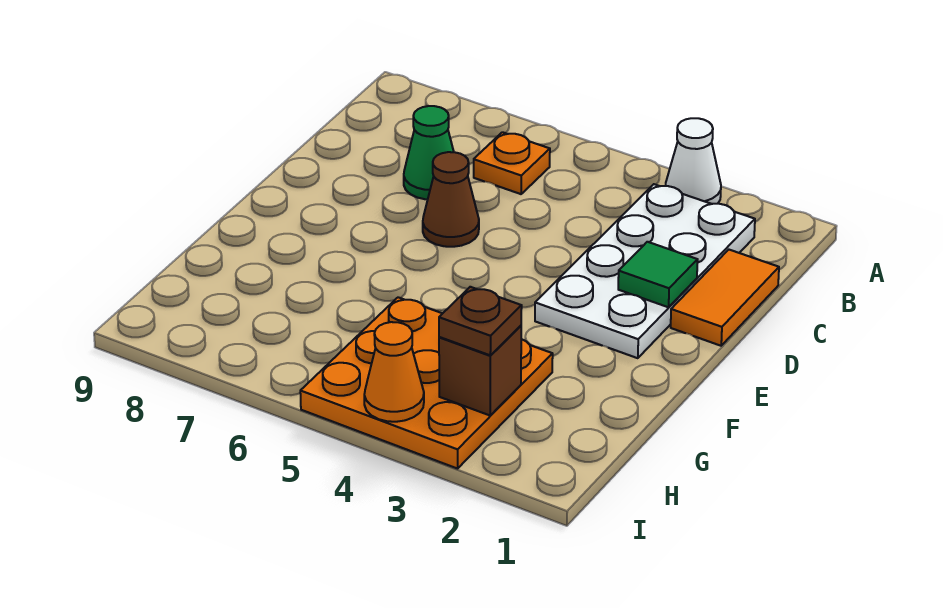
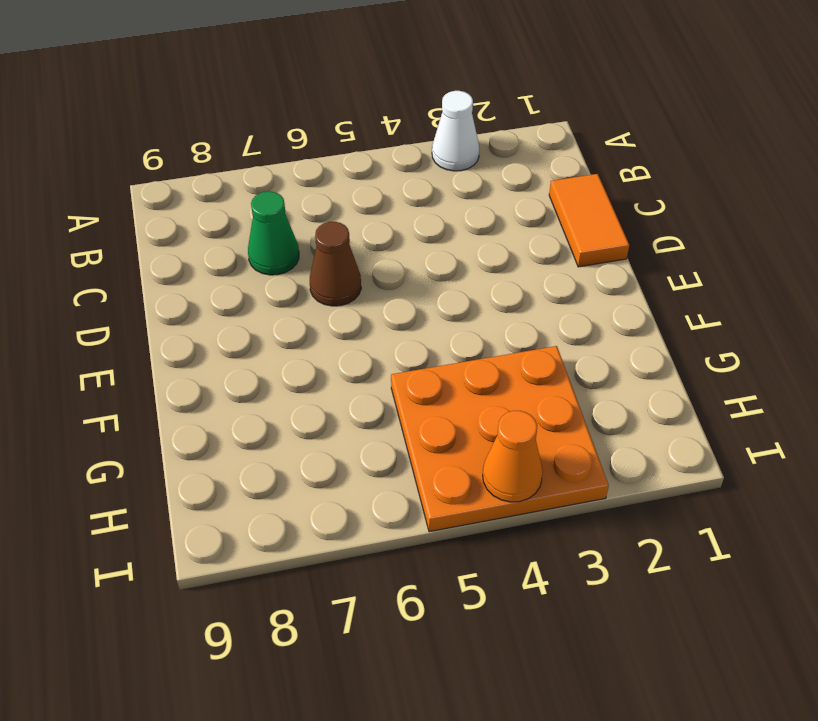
none -> white plate B2:E3 level 1
none -> orange plate B6 level 1

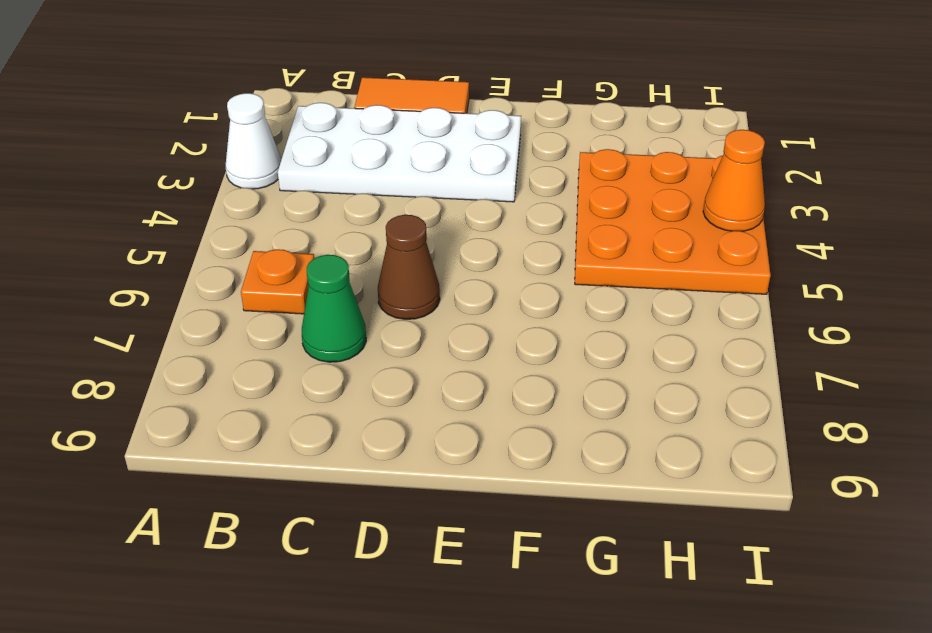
none -> green tile D2 level 2
none -> brown brick H3 level 2

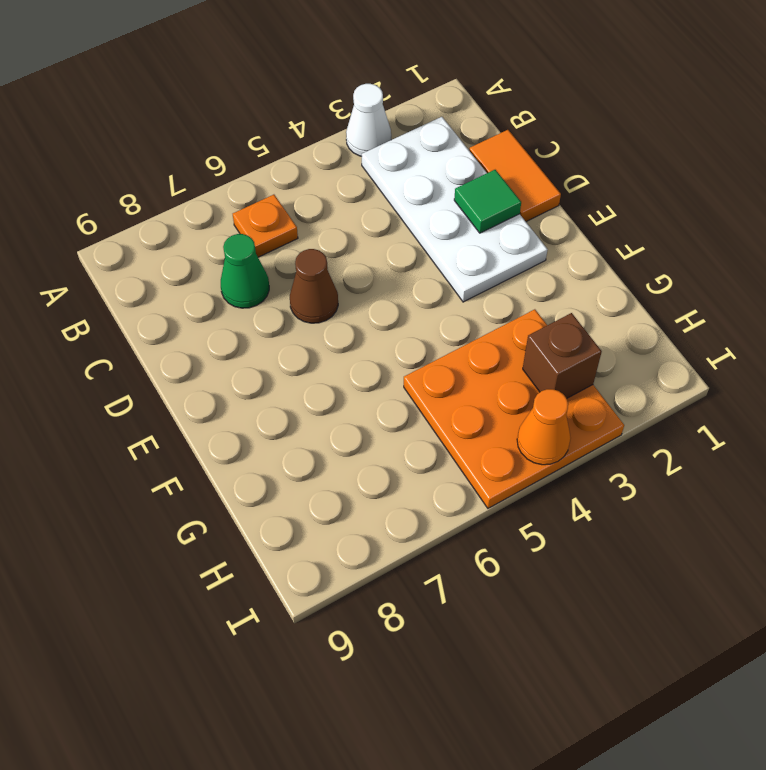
none -> brown plate H3 level 3

